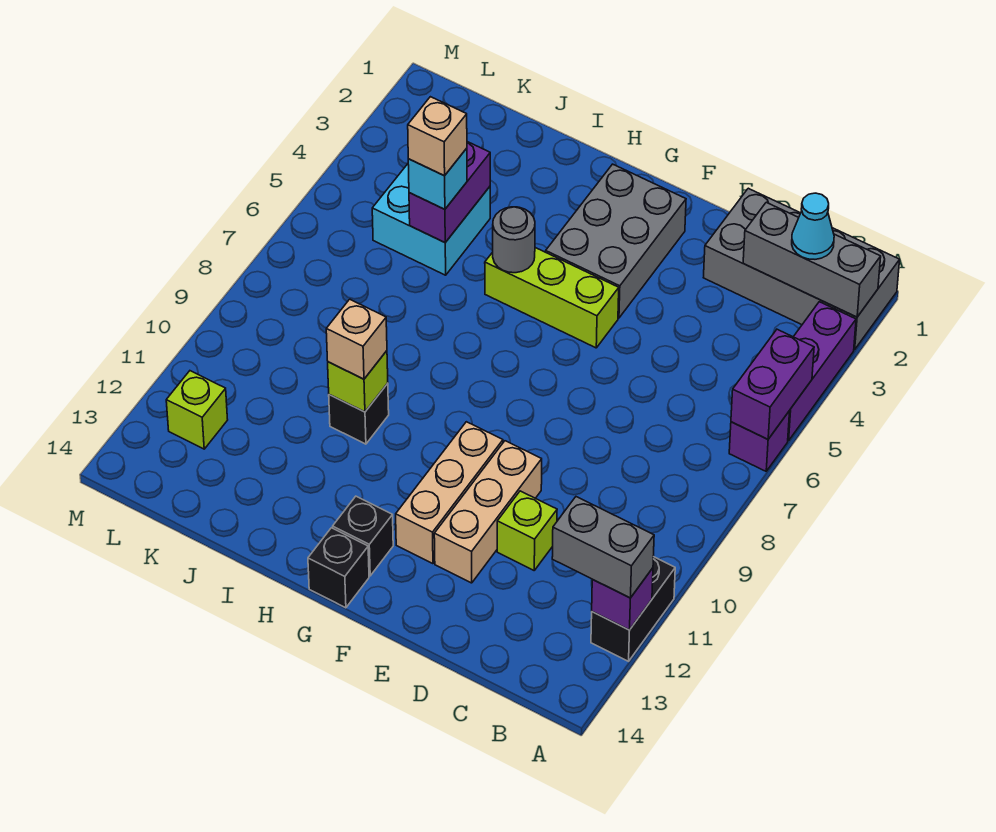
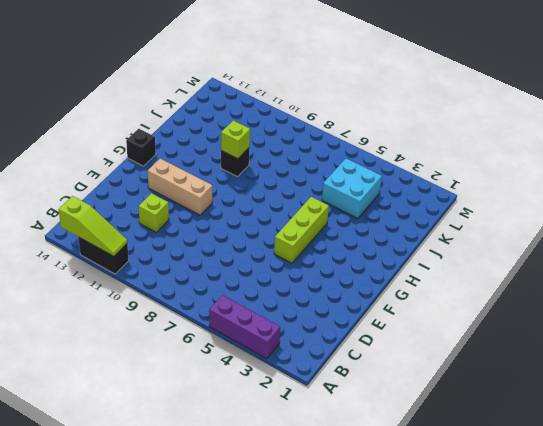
lime slope A11:A13 level 2 top 13 -> purple brick A12 level 2
none -> grey brick A1:D2 level 1
none -> purple brick A6 level 1
none -> tan brick E10:E12 level 1

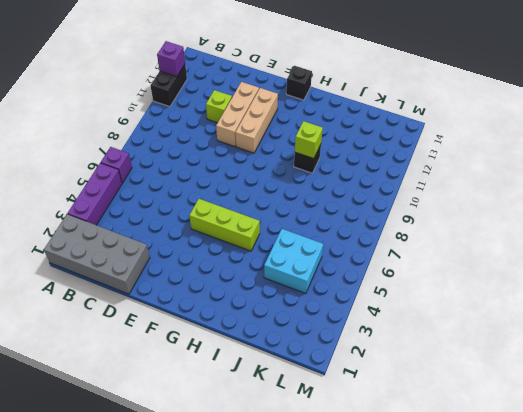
none -> grey brick F2:G4 level 1
none -> black brick G13 level 1
none -> lime brick L12 level 1

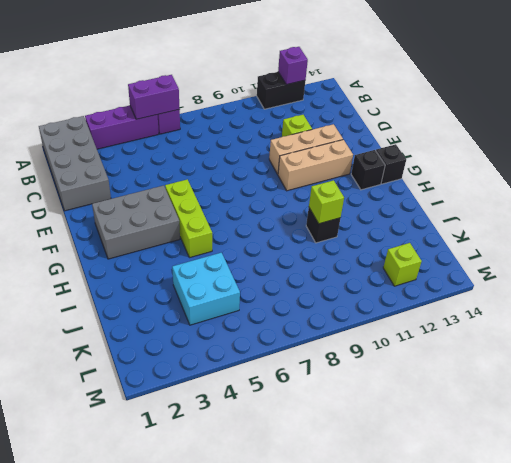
none -> grey brick A2:C2 level 2
none -> grey round brick H5 level 2
none -> purple brick J4:J5 level 2

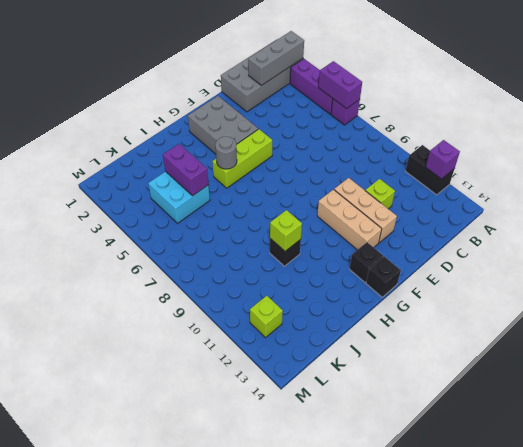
none -> grey brick A12:B12 level 3
none -> cyan cone B2 level 3
none -> tan brick I10 level 3

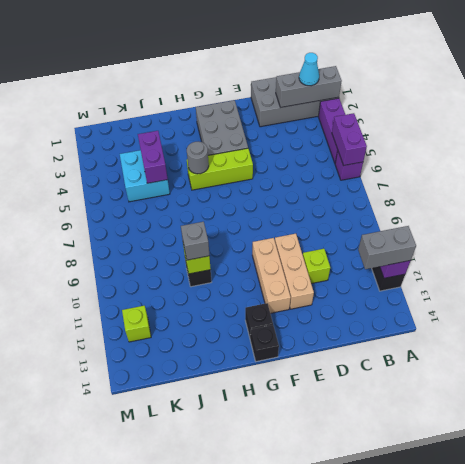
grey brick I10 level 3 -> tan brick I10 level 3
none -> cyan brick J5 level 3
none -> tan brick J5 level 4

